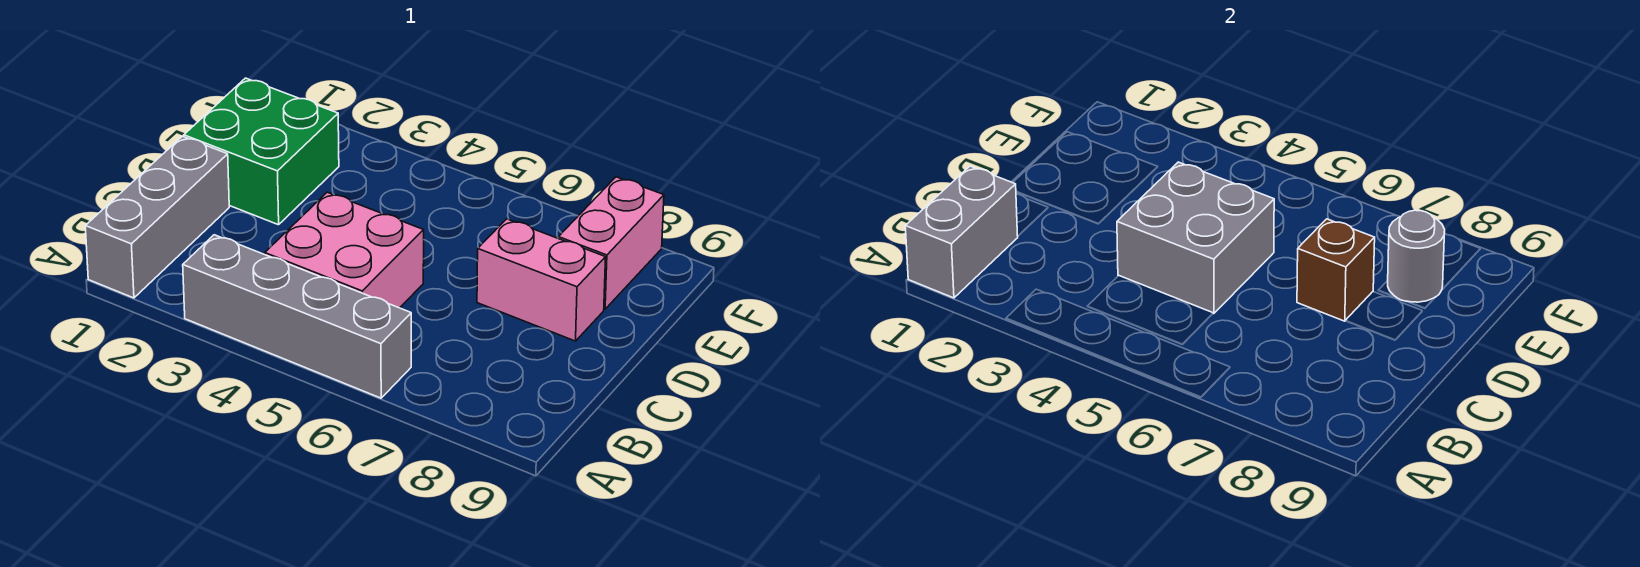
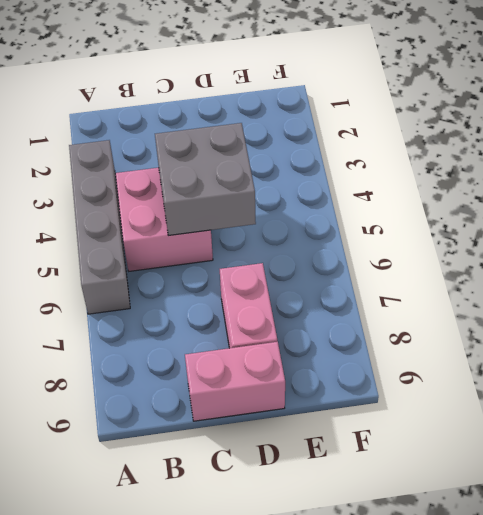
pink brick C9:D9 level 1 -> pink brick E8:F8 level 1
none -> grey brick A1:C1 level 1
none -> green brick D1:E2 level 1

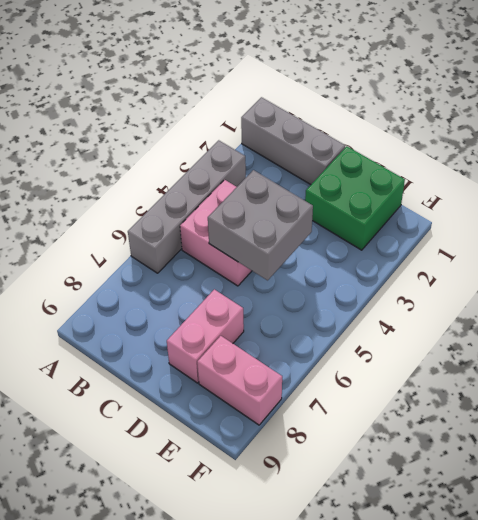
none -> grey brick A1:B1 level 2
none -> brown brick D7 level 2

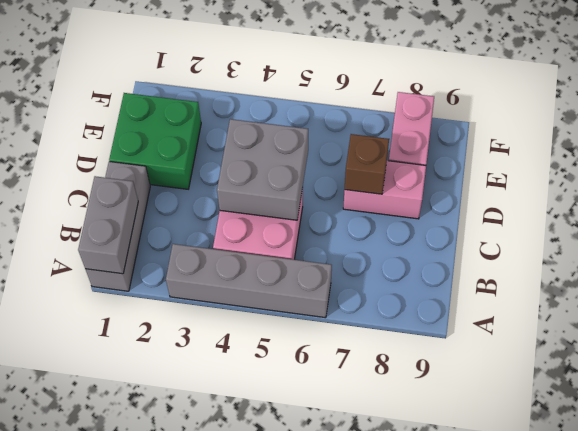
none -> grey round brick E8 level 2

